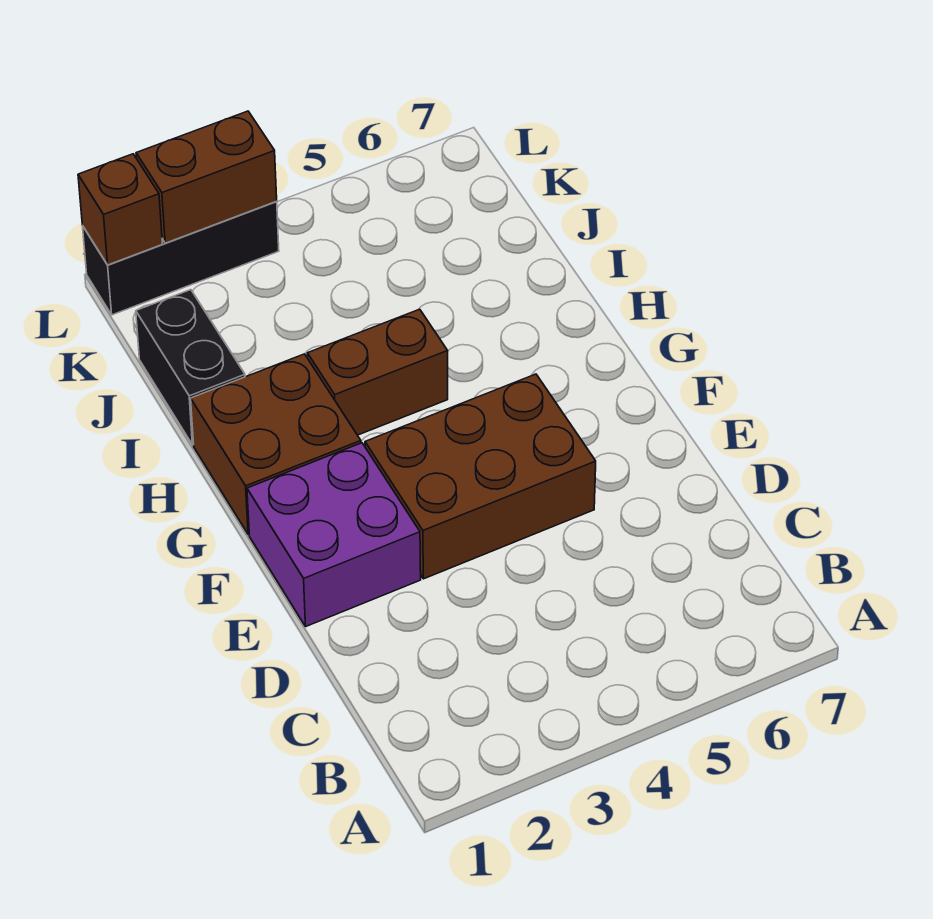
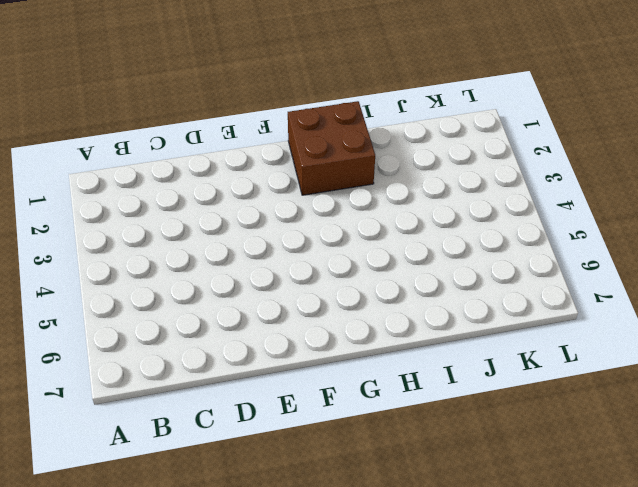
none -> purple brick E1:F2 level 1
none -> brown brick E3:F5 level 1

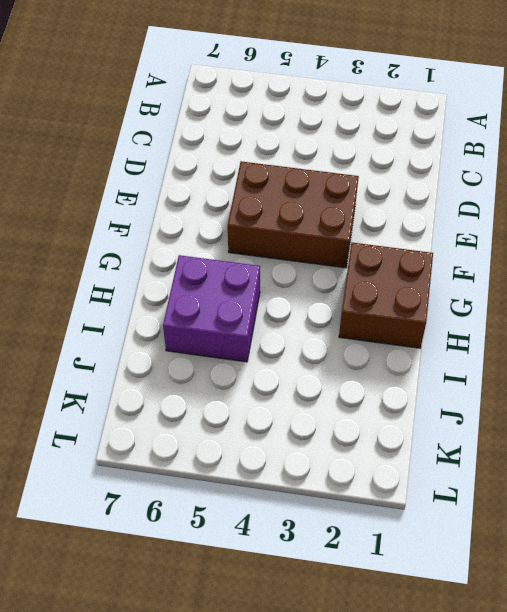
purple brick H5:I6 level 1 -> purple brick E1:F2 level 1
none -> brown brick H3:H4 level 1
none -> black brick I1:J1 level 1

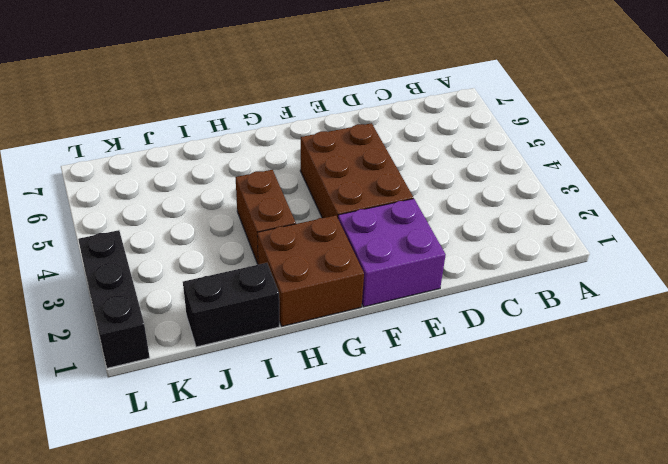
none -> brown brick L1 level 2
none -> brown brick L2:L3 level 2

